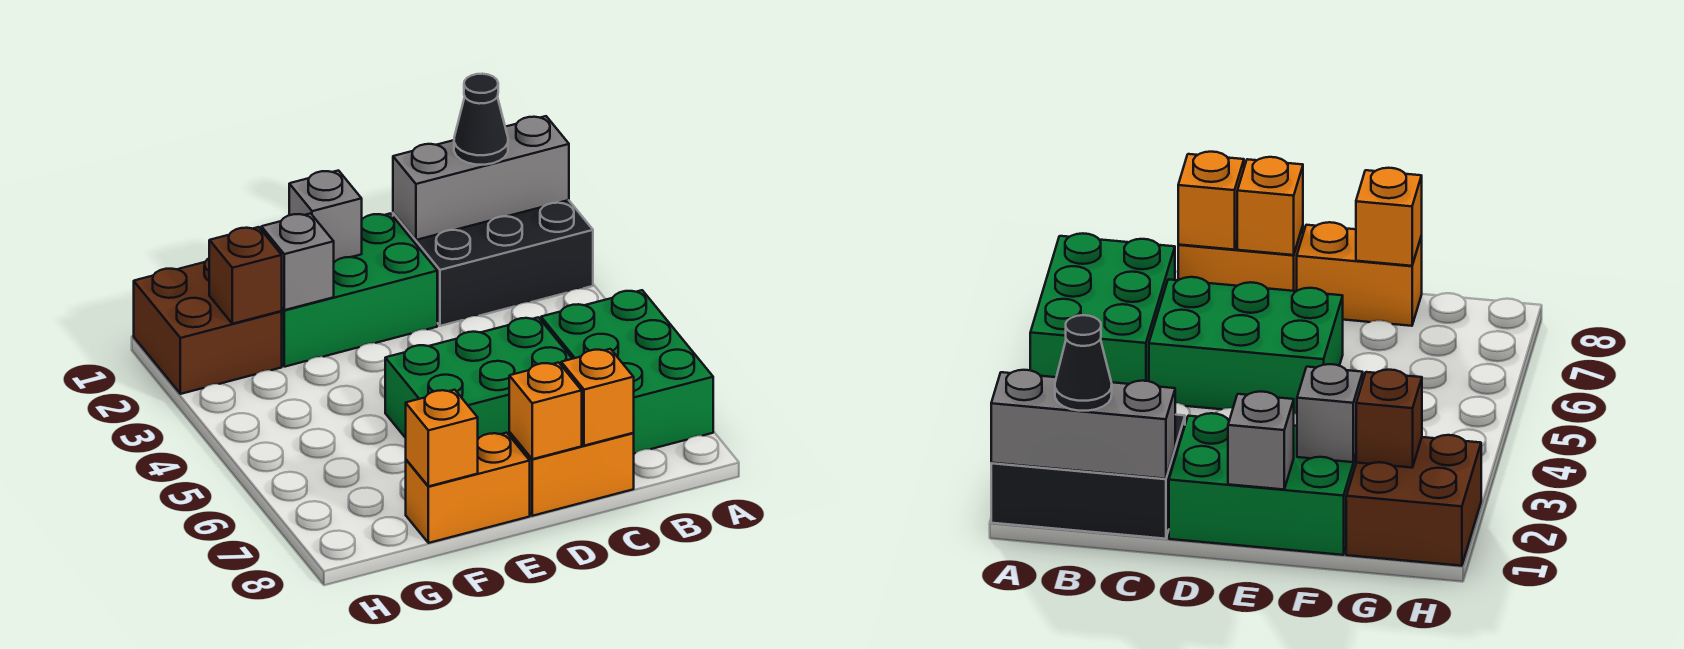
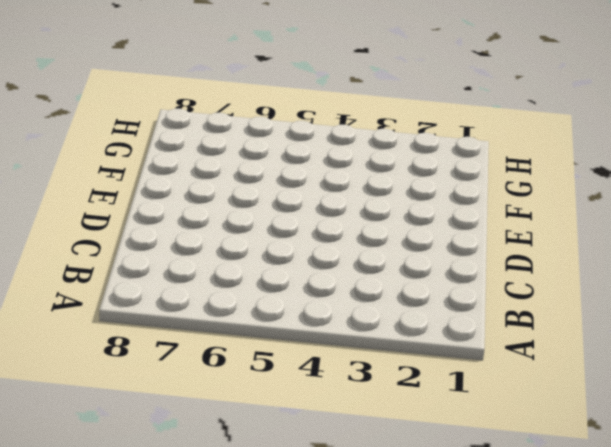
none -> black brick A1:C2 level 1
none -> green brick A5:B7 level 1
none -> green brick C5:E6 level 1

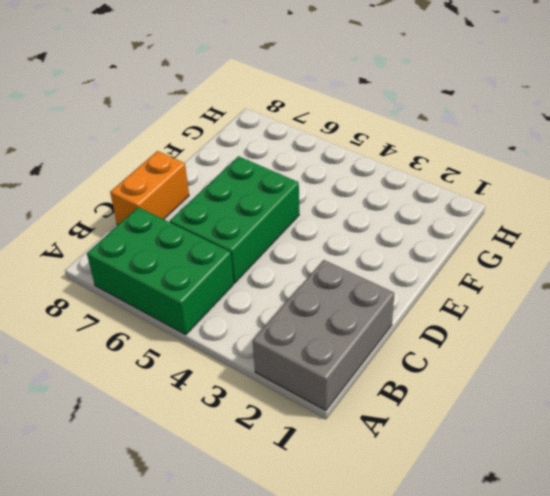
grey brick A1:C2 level 1 -> black brick A1:C2 level 1
none -> green brick D1:F2 level 1
none -> orange brick E8:F8 level 1
none -> brown brick G1:H2 level 1

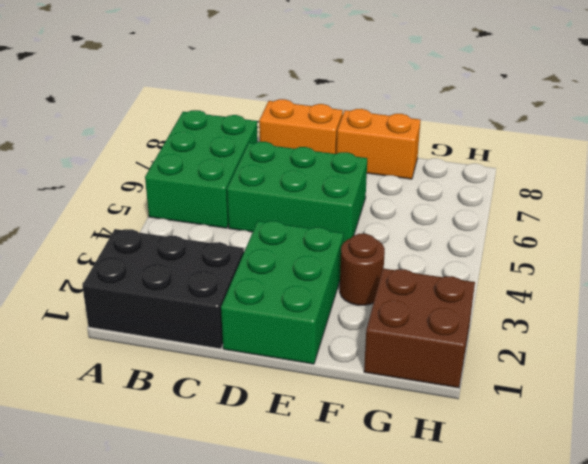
green brick D1:E3 level 1 -> green brick D1:F2 level 1
brown round brick F3 level 1 -> none
none -> grey brick A1:C1 level 2
none -> orange brick C8 level 2
none -> orange brick D8 level 2

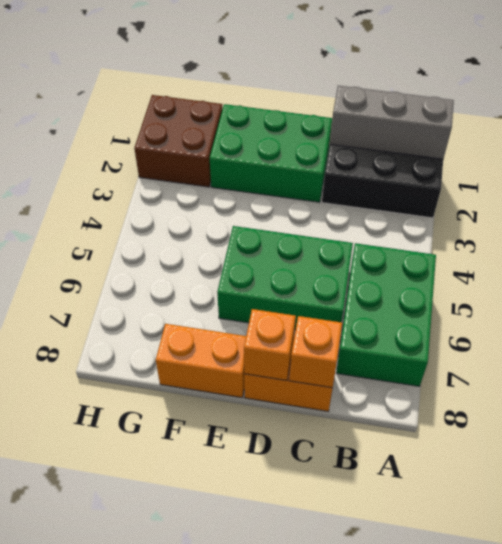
none -> grey brick E1 level 2
none -> grey brick F2 level 2
none -> orange brick F8 level 2

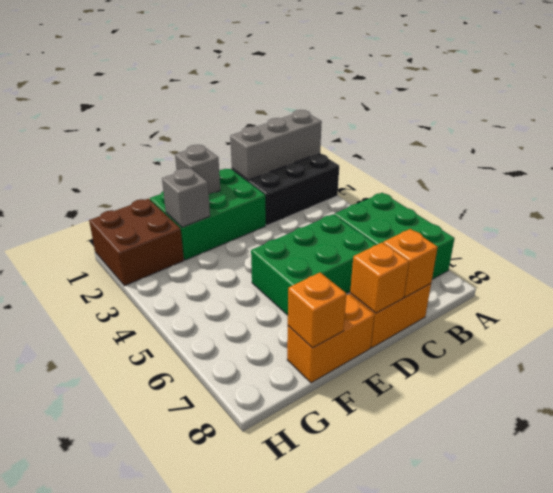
none -> brown brick G2 level 2
none -> black cone B1 level 3

